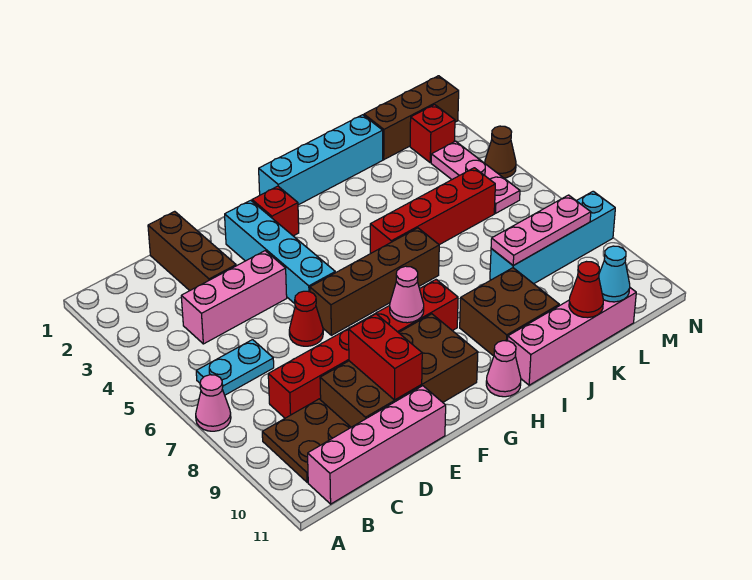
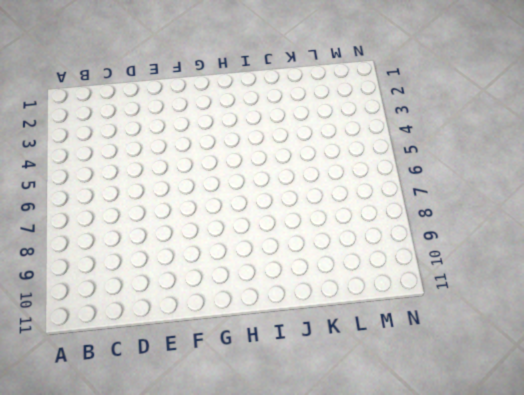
none -> pink cone A7 level 1
none -> cyan plate B6:C6 level 1
none -> brown plate B9:C10 level 1

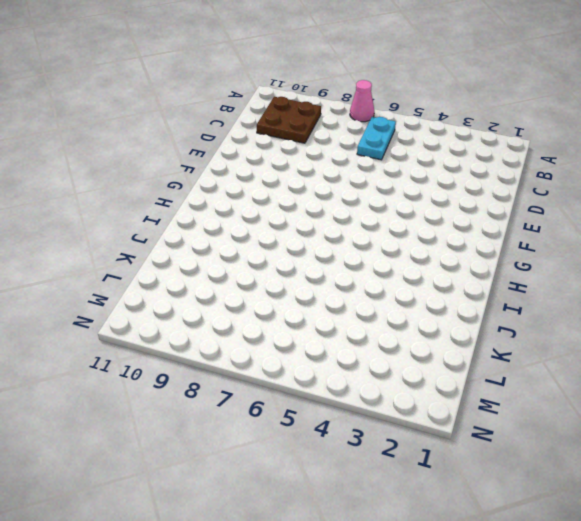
none -> pink brick B11:E11 level 1
none -> pink brick C4:E4 level 1
none -> red brick C8:H8 level 1

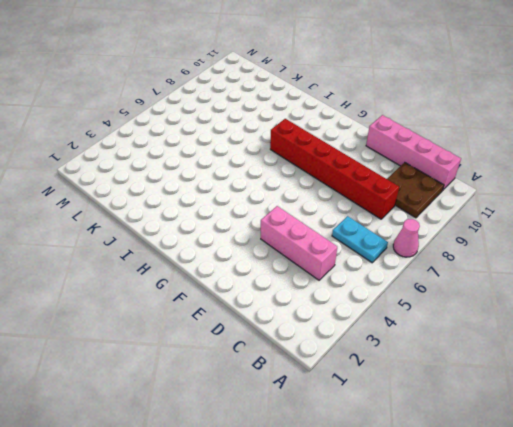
none -> brown brick D1:D3 level 1
none -> brown brick D9:G10 level 1
none -> red cone E6 level 1

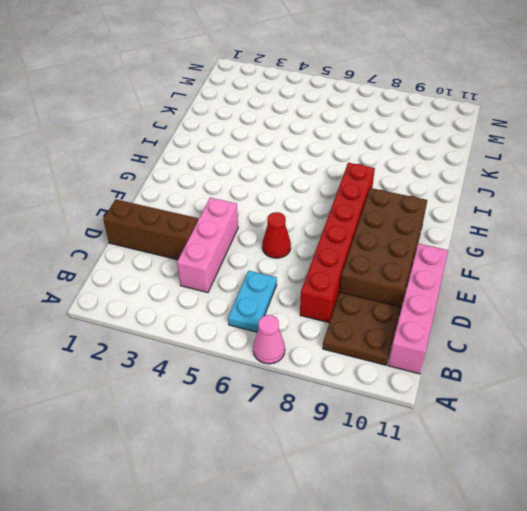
none -> cyan brick F2:F5 level 1
none -> brown brick F6:I6 level 1
none -> red brick G2 level 1

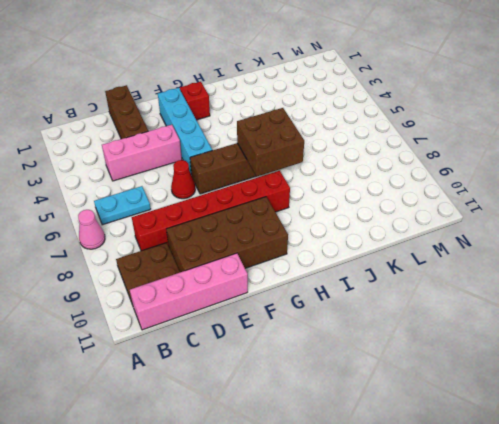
brown brick H6:I7 level 2 -> brown brick I9:J10 level 1
none -> cyan brick H1:K1 level 1
none -> pink cone H11 level 1
none -> red brick I5:L5 level 1

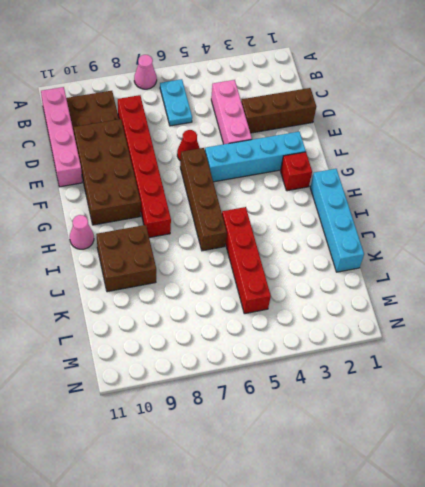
none -> pink brick I11:L11 level 1
none -> cyan brick K8:N8 level 1
none -> brown brick L1:N1 level 1

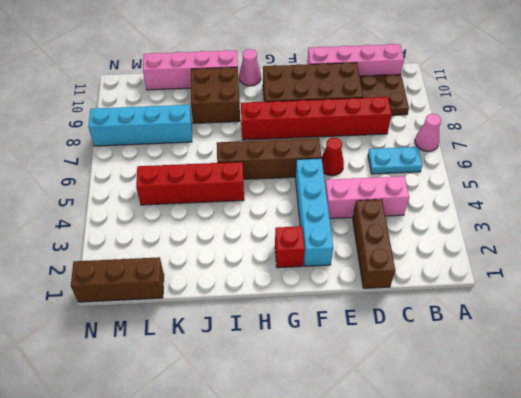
none -> cyan brick H1:K1 level 1
none -> red brick M2 level 1
none -> pink plate M3:M5 level 1

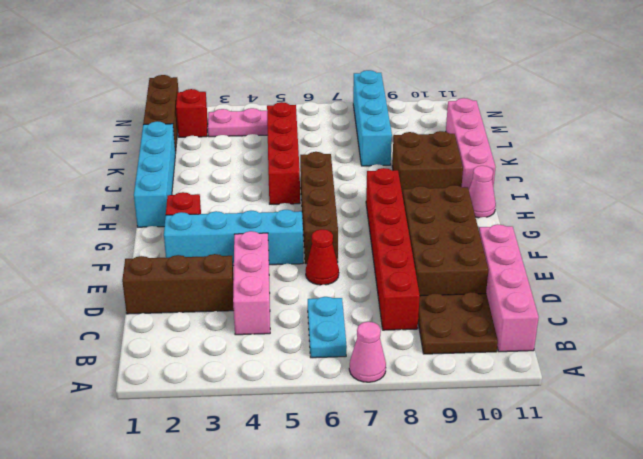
none -> brown cone N4 level 1
none -> red brick E9:E10 level 2
none -> pink cone G8 level 2

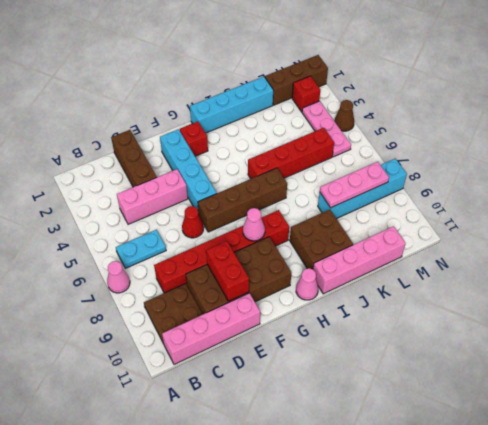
none -> red cone K11 level 2
none -> cyan cone L11 level 2

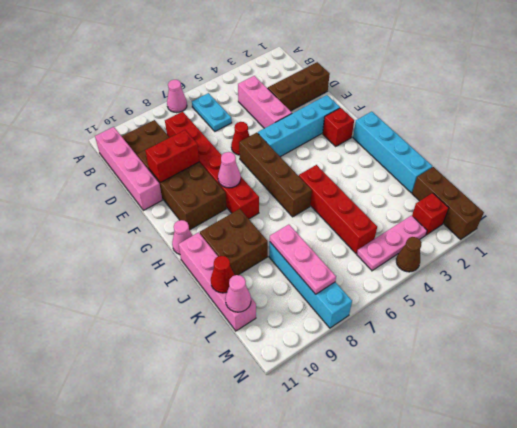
pink cone L11 level 2 -> cyan cone L11 level 2

